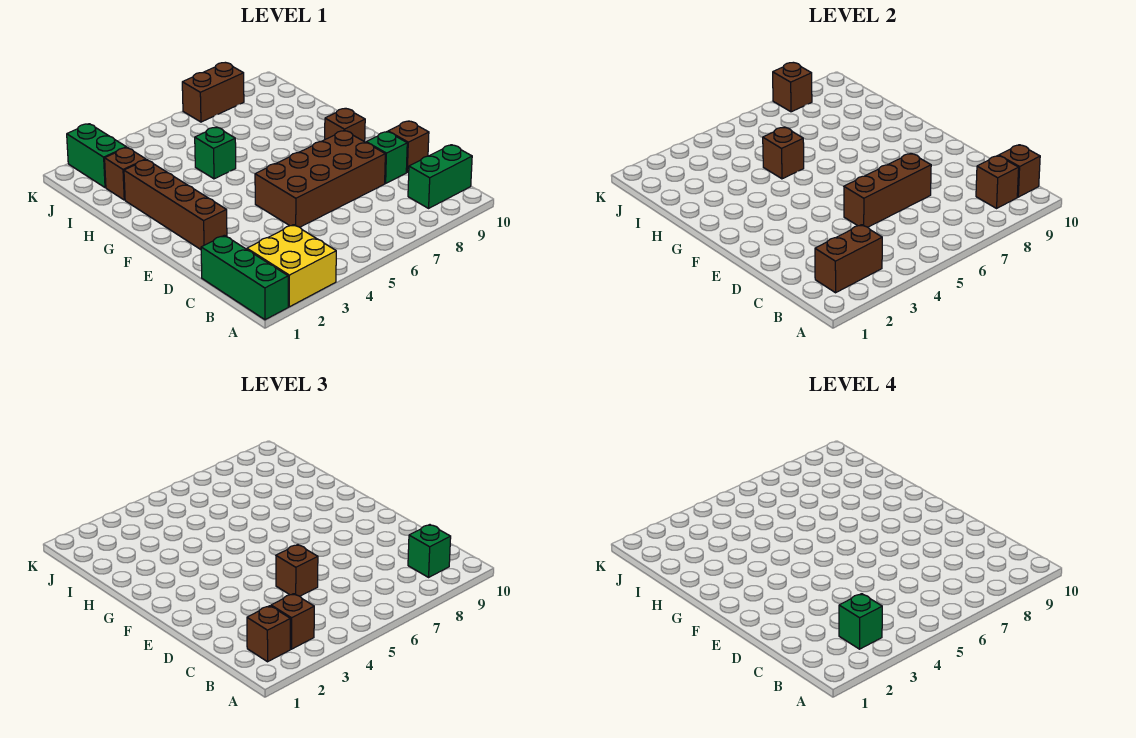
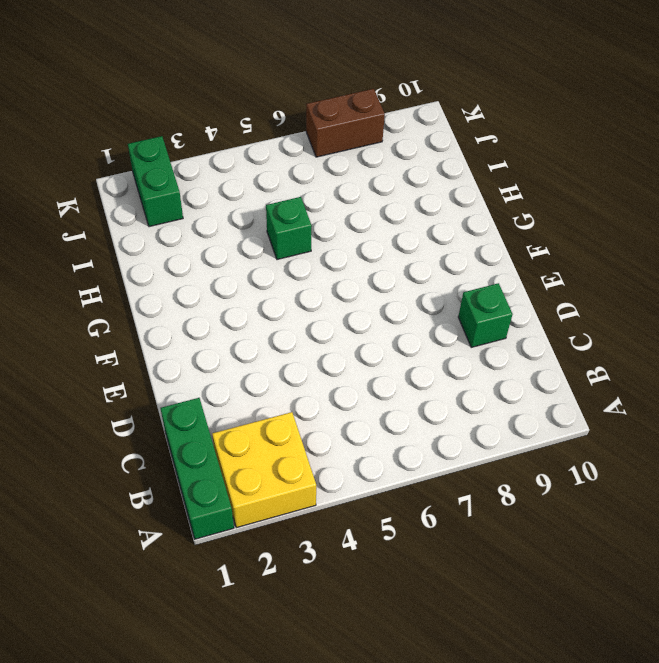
none -> green brick B9:B10 level 1
none -> brown brick D5:E8 level 1
none -> brown brick D10 level 1

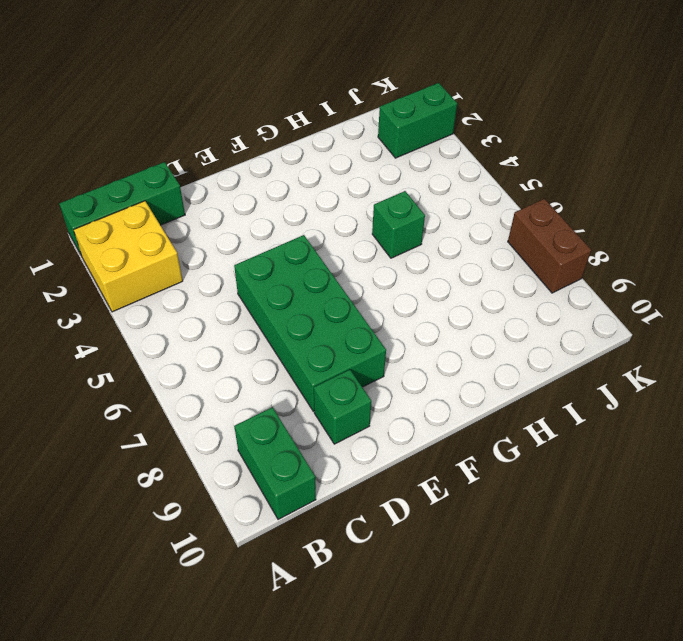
green brick D5:E8 level 1 -> brown brick D5:E8 level 1
none -> brown brick D10 level 1
none -> brown brick E2:H2 level 1
none -> brown brick F9 level 1

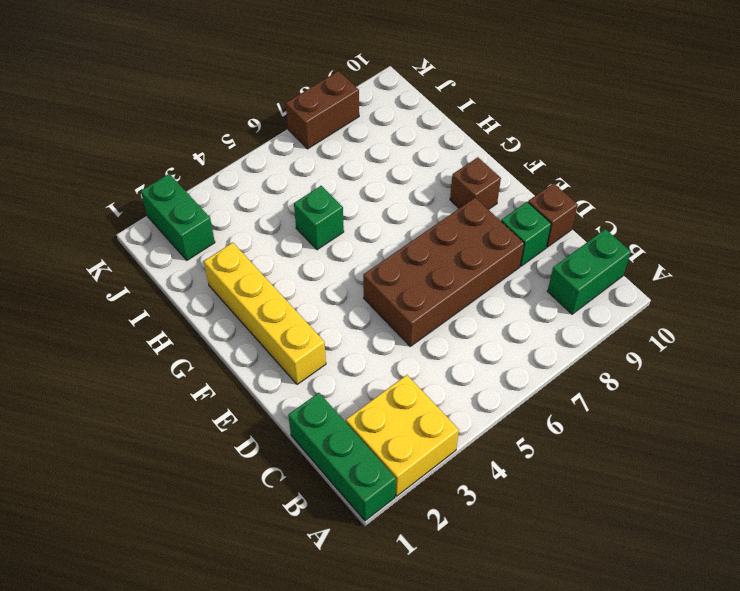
yellow brick E2:H2 level 1 -> brown brick E2:H2 level 1
none -> brown brick I2 level 1
none -> brown brick B2:B3 level 2
none -> brown brick B9 level 2

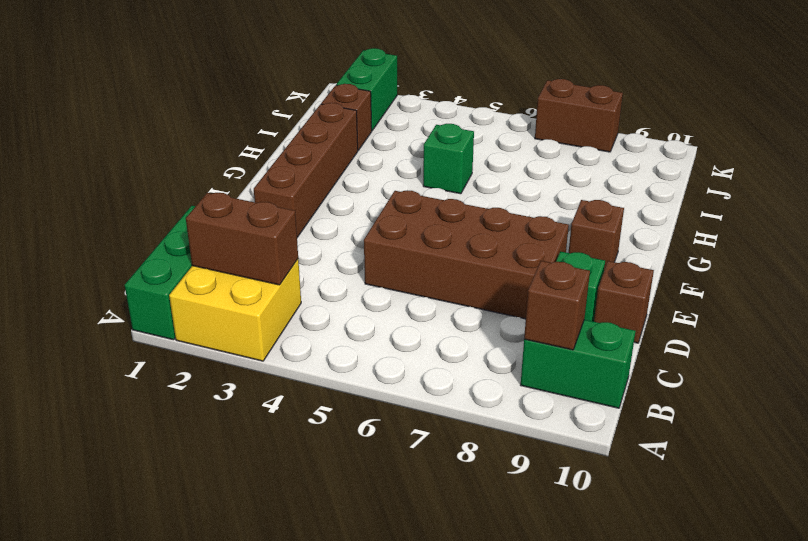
none -> brown brick B10 level 2
none -> brown brick D5:D7 level 2
none -> brown brick H5 level 2

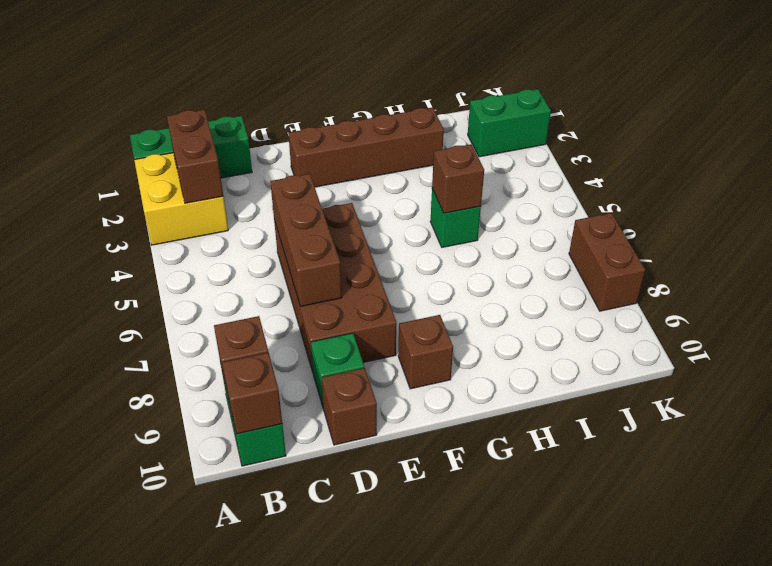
none -> brown brick I2 level 1
none -> brown brick K8 level 2
none -> brown brick B2 level 3

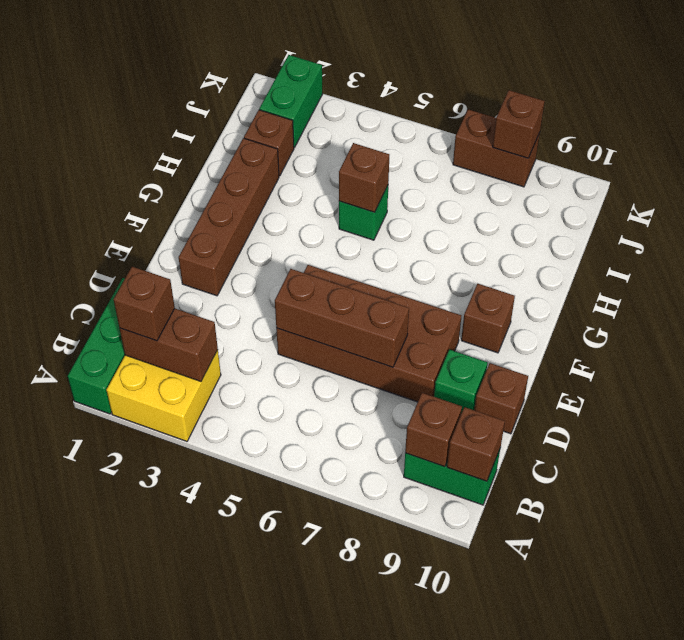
none -> brown brick B3 level 3
none -> green brick B9 level 3
none -> brown brick D5 level 3

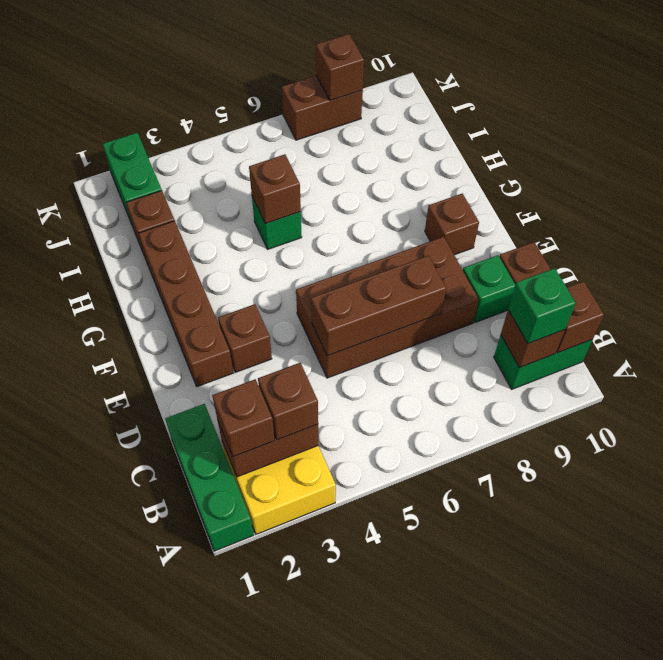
brown brick E3 level 1 -> brown brick D5 level 3
none -> green brick B3 level 4

